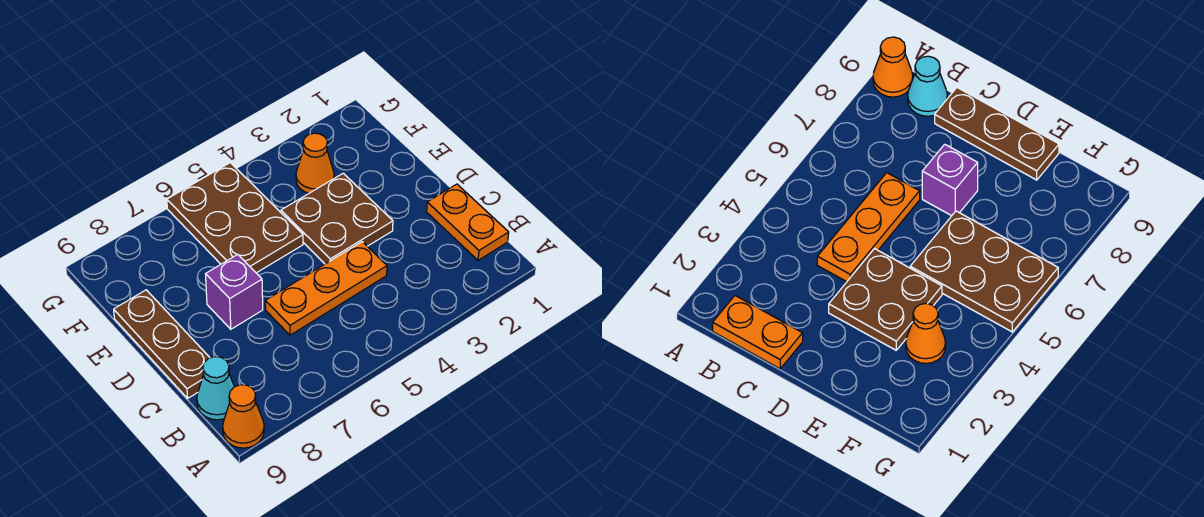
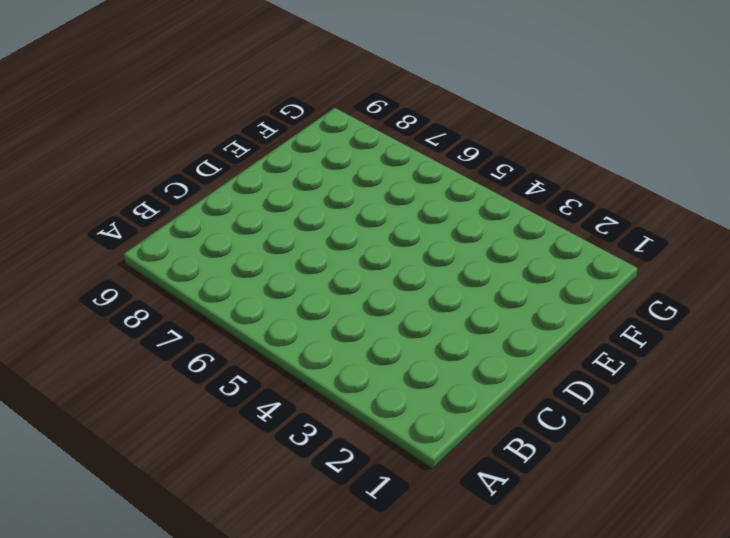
none -> orange cone A9 level 1
none -> orange plate B1:C1 level 1

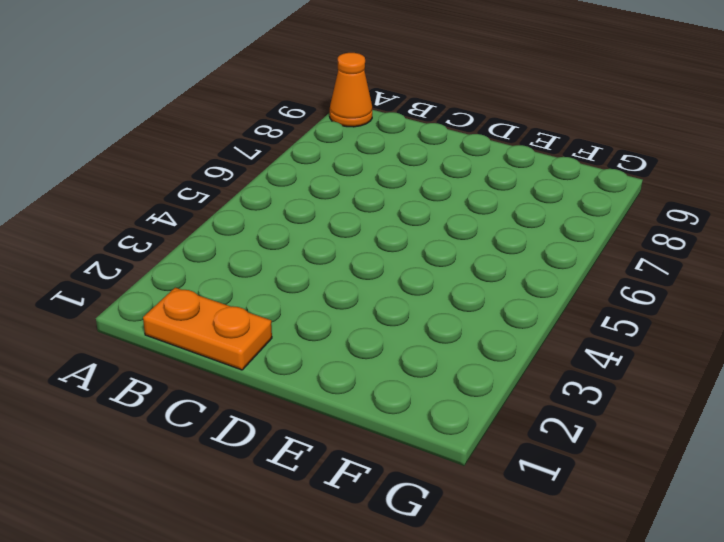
none -> cyan cone B9 level 1
none -> orange plate C4:C6 level 1

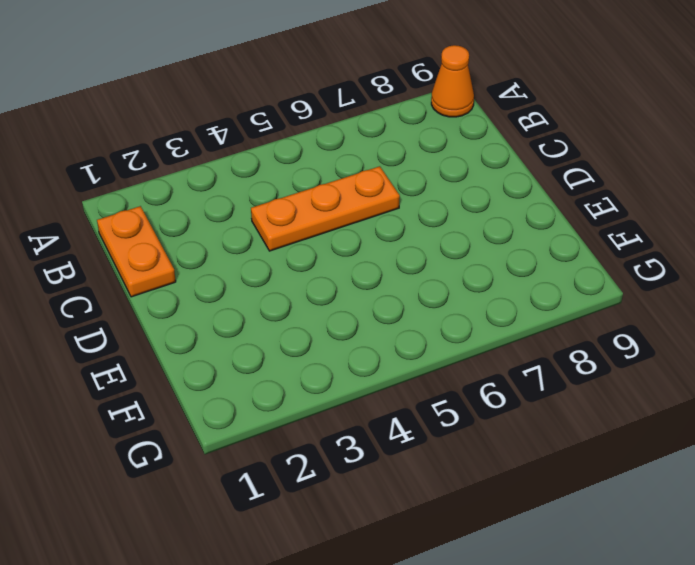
none -> cyan cone B9 level 1
none -> brown plate C9:E9 level 1

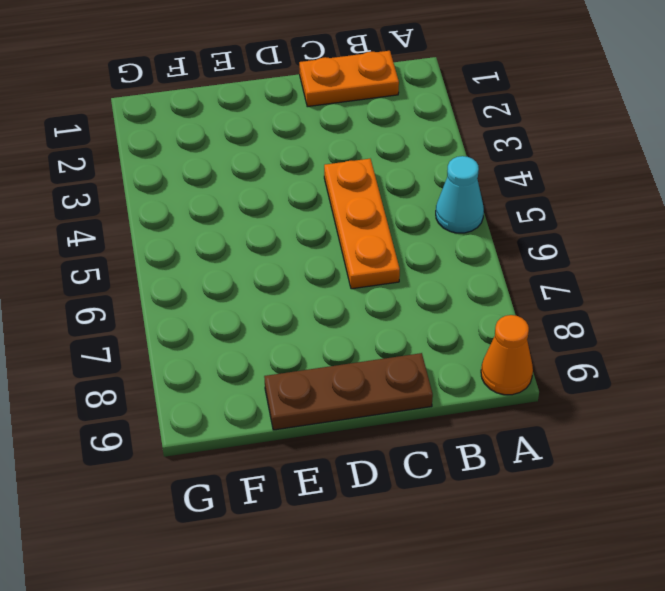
cyan cone A5 level 1 -> cyan cone B9 level 1
none -> brown plate D3:E4 level 1
none -> purple brick D7 level 1

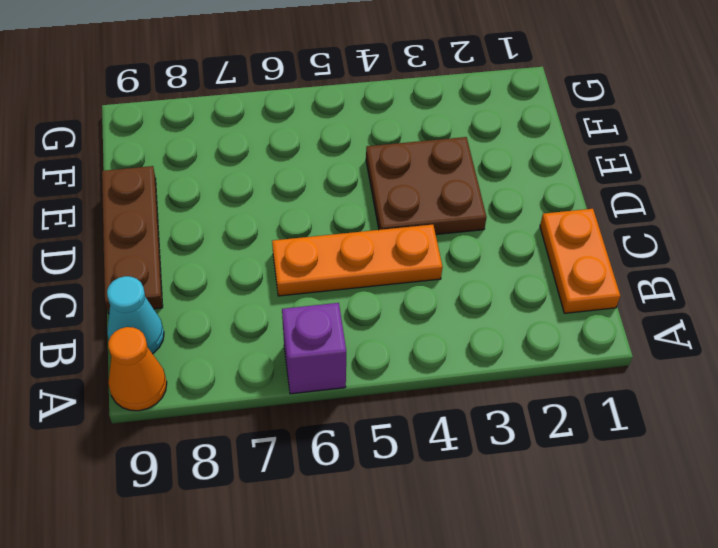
purple brick A6 level 1 -> purple brick D7 level 1
none -> brown plate E5:G6 level 1
none -> orange cone F3 level 1

